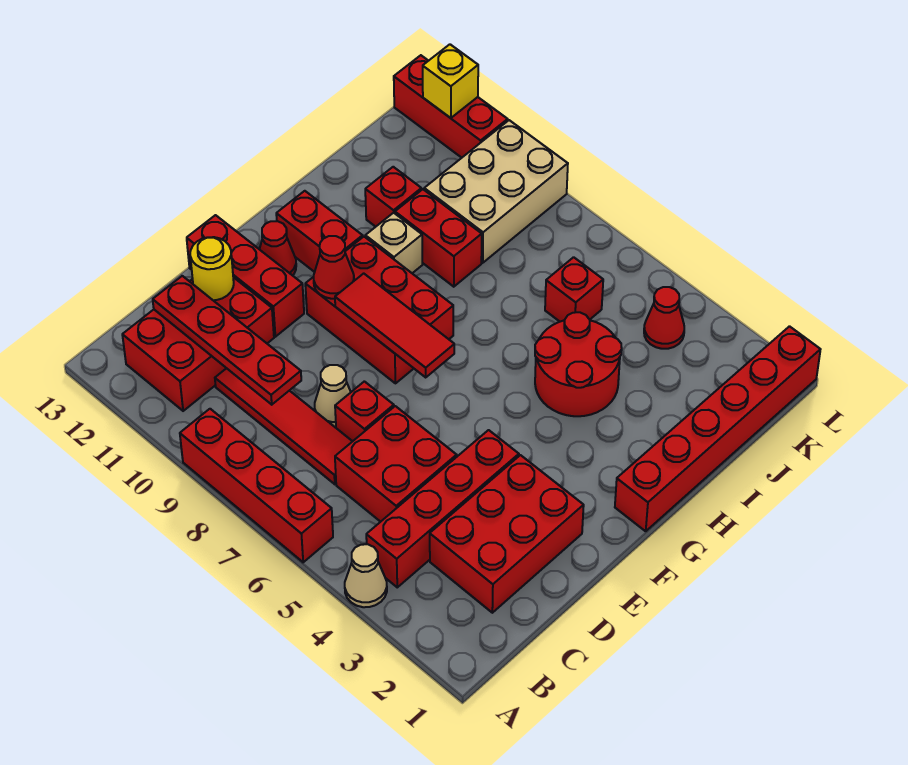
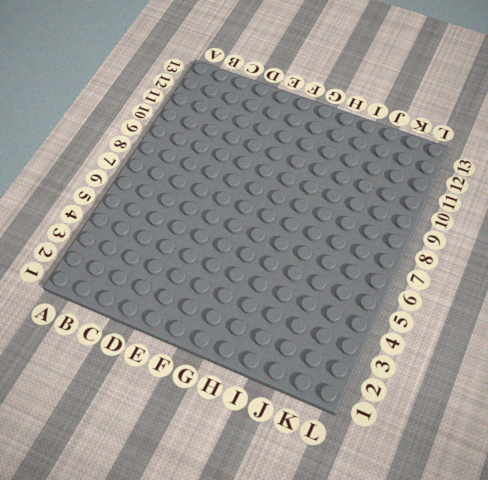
none -> tan cone A4 level 1
none -> red brick A6:A9 level 1
none -> red brick B4:E4 level 1

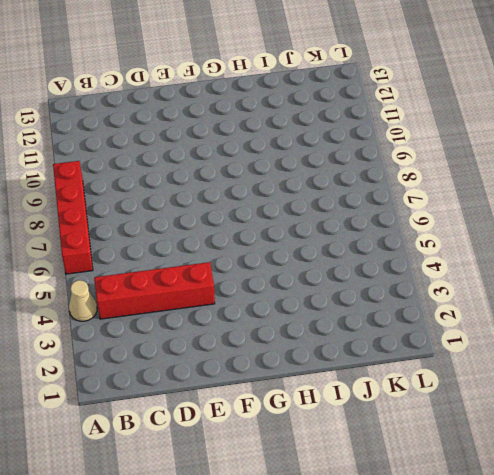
none -> red brick B11:D12 level 1
none -> red brick C2:E3 level 1
none -> red brick C5:D6 level 1

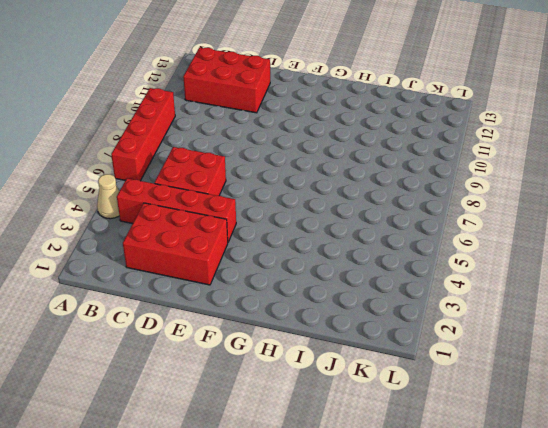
none -> red tile C7:C10 level 1
none -> red brick D7 level 1
none -> tan cone D8 level 1

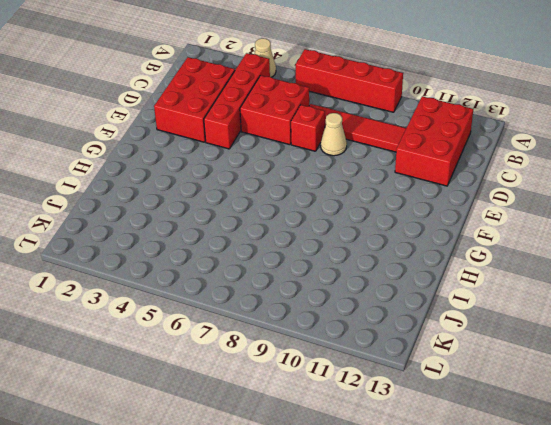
none -> red brick E11:E13 level 1
none -> red brick F8:G10 level 1
none -> red cone F12 level 1

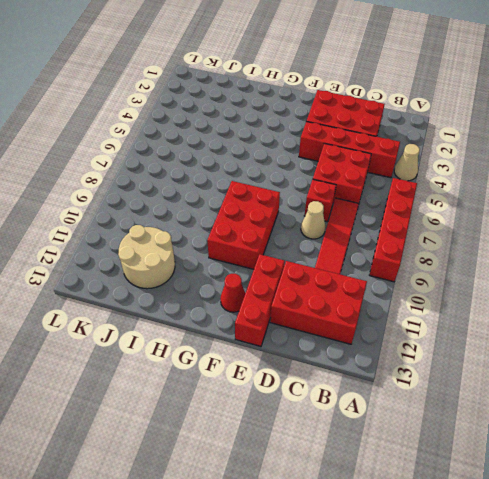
tan round brick I11:J12 level 1 -> red brick I11 level 1
none -> red brick G1:L1 level 1
none -> red brick G11:G12 level 1
none -> red round brick H4:I5 level 1

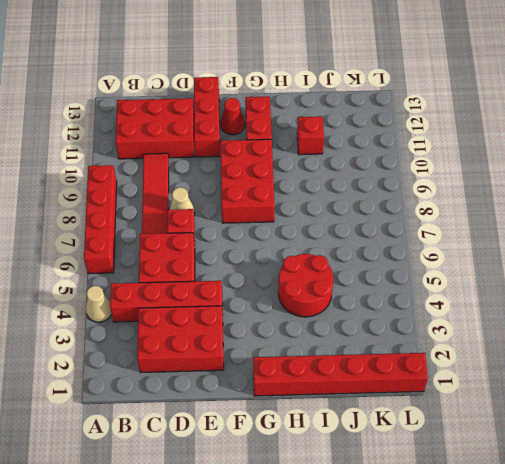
none -> tan brick H10 level 1
none -> red brick I9:I10 level 1
none -> red brick J6 level 1

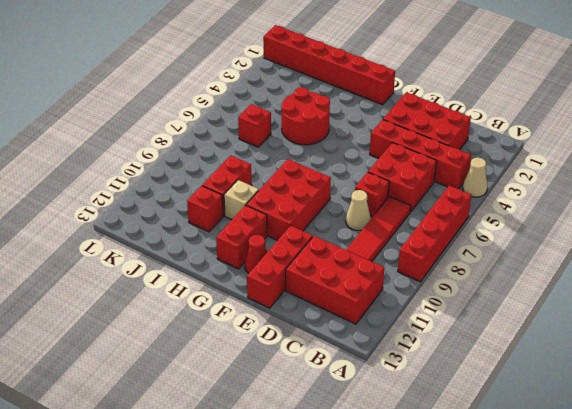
none -> tan brick J9:L10 level 1
none -> red cone K4 level 1
none -> red brick L11:L13 level 1

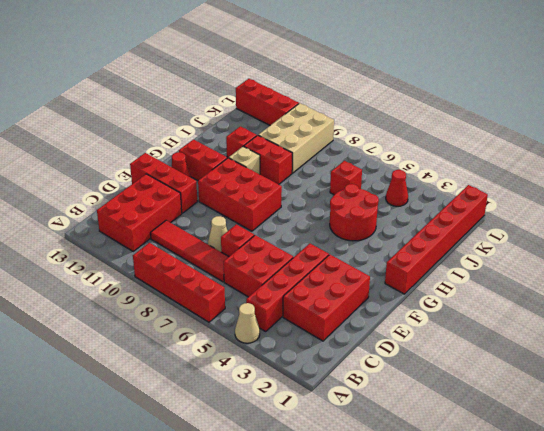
none -> red plate C9:C12 level 2
none -> yellow round brick D12 level 2
none -> red tile F7:F9 level 2

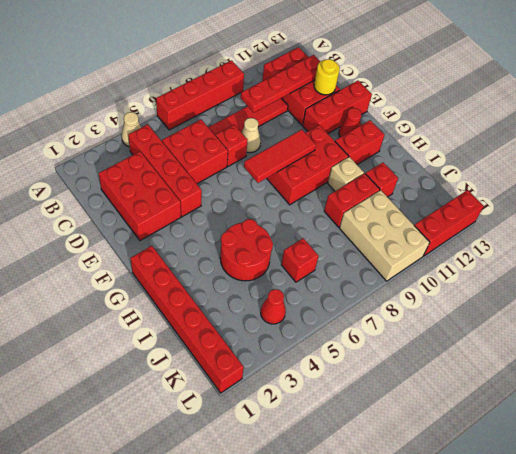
none -> red cone F10 level 2
none -> yellow brick L12 level 2

